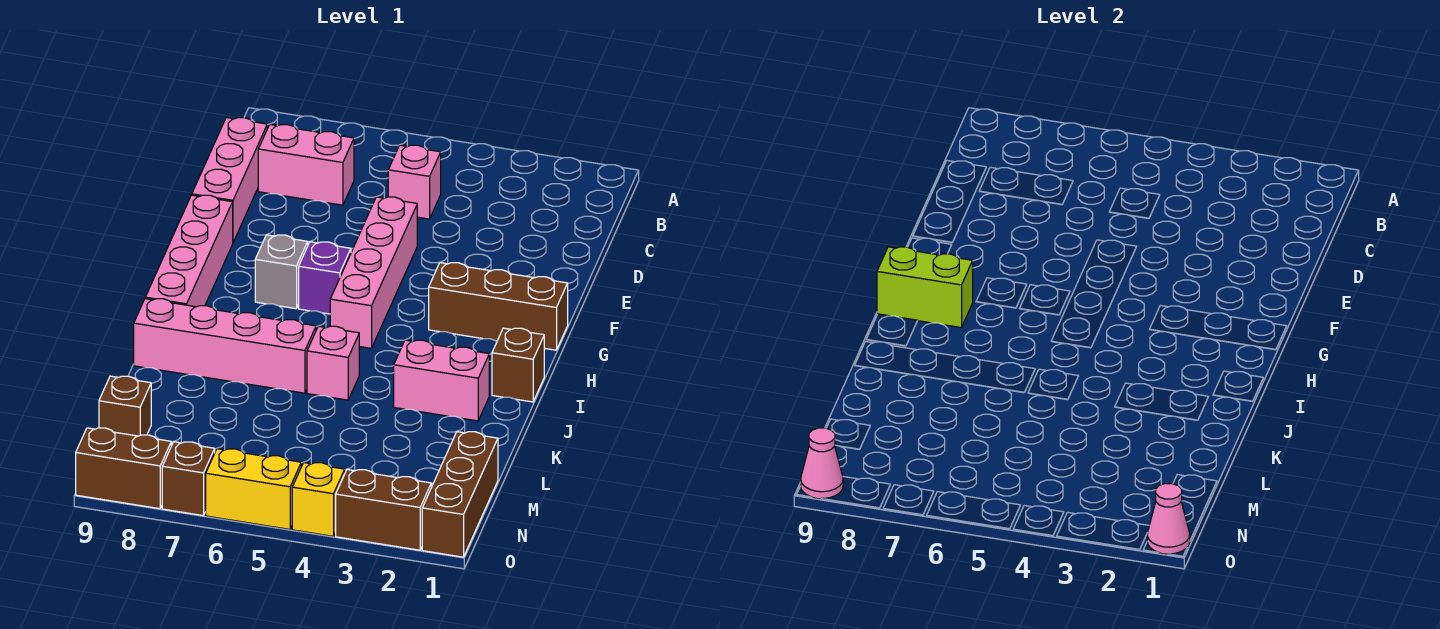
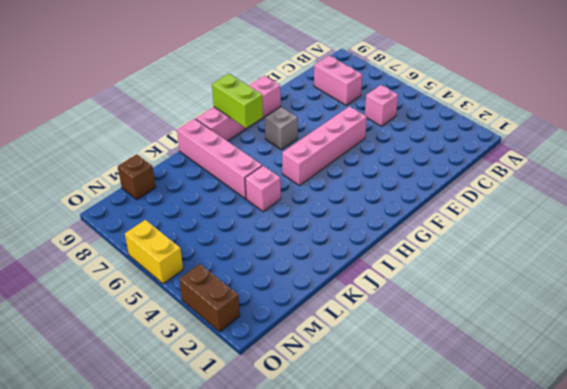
none -> pink brick C9:E9 level 1
none -> brown brick G1:G3 level 1
none -> purple brick G6 level 1

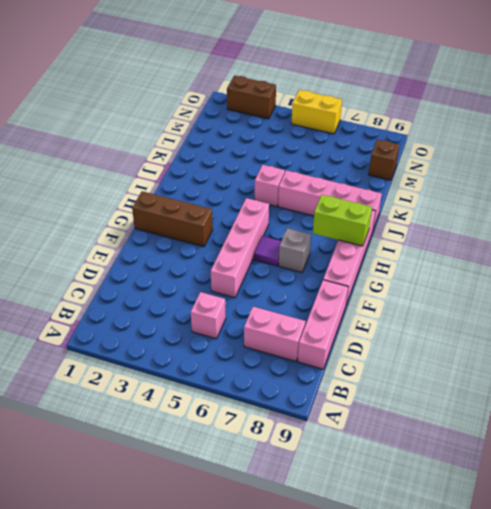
purple tile G6 level 1 -> purple brick G6 level 1
none -> brown brick I1 level 1
none -> pink brick J2:J3 level 1
none -> brown brick M1:O1 level 1

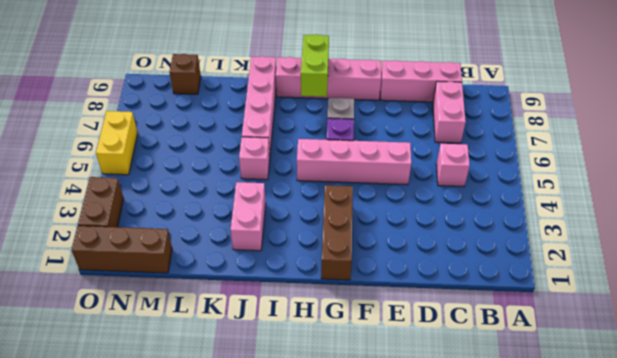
none -> brown brick I1 level 1
none -> yellow brick O4 level 1
none -> brown brick O7 level 1

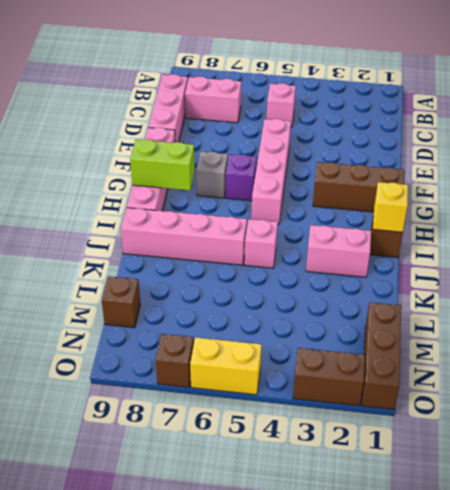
yellow brick I1 level 2 -> yellow brick O4 level 1
none -> brown brick O8:O9 level 1
none -> pink cone O1 level 2
none -> pink cone O9 level 2

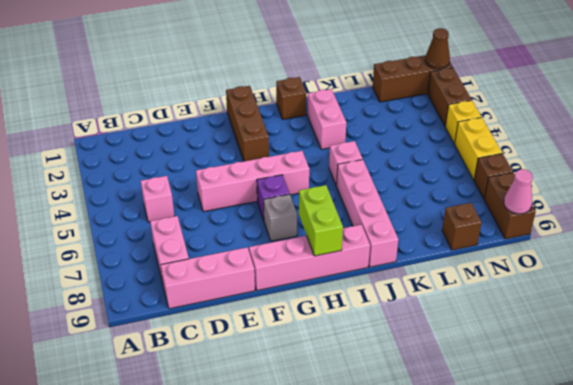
brown cone O1 level 2 -> pink cone O1 level 2

